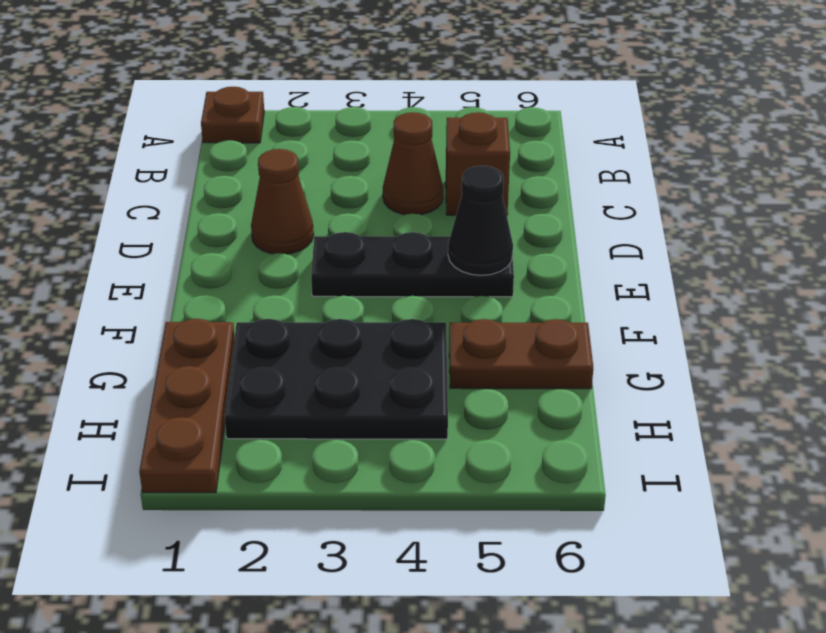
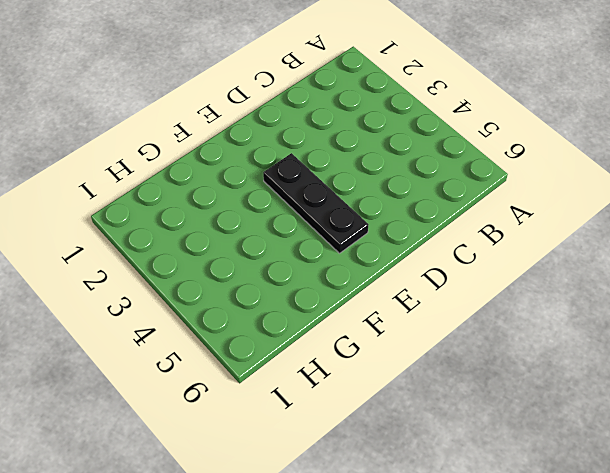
none -> brown plate A1 level 1
none -> brown cone C4 level 1

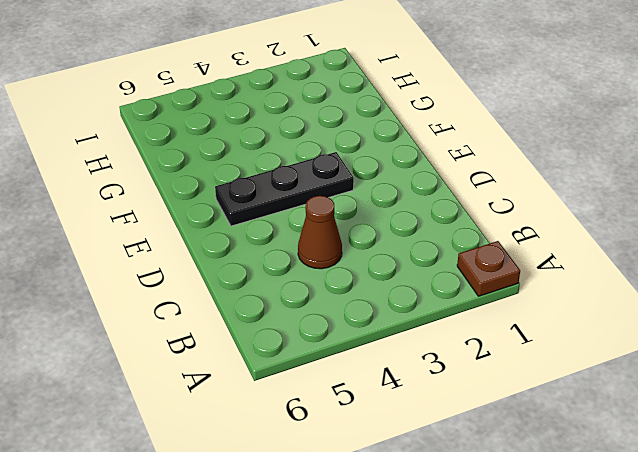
none -> brown brick C5 level 1
none -> brown cone D2 level 1

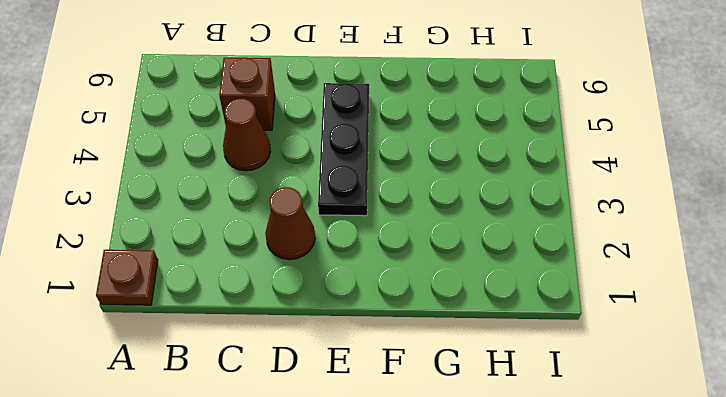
none -> brown plate G1:I1 level 1
none -> black plate G2:H4 level 1

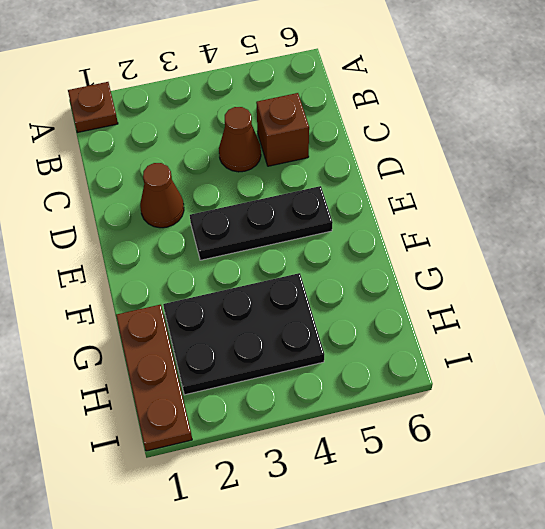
none -> brown plate G5:G6 level 1
none -> black cone E5 level 2

